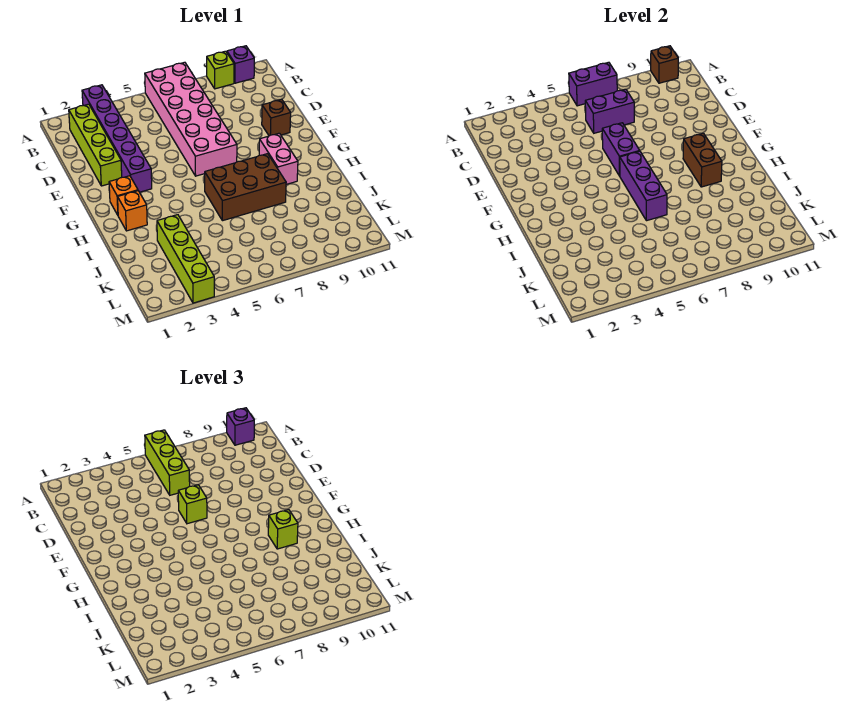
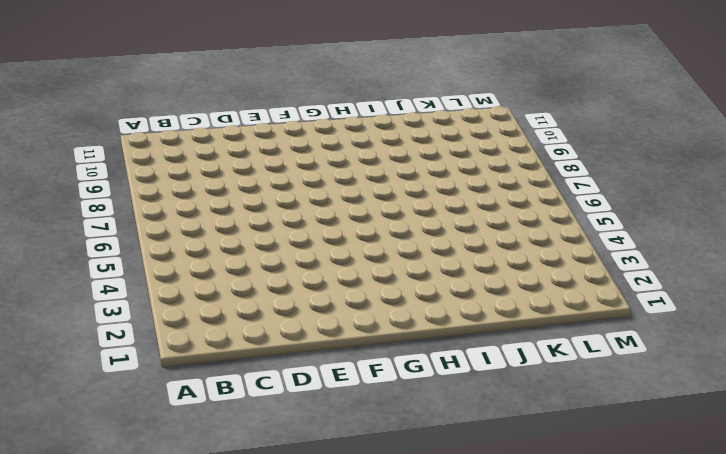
none -> purple brick A3:F3 level 1
none -> pink brick A6:F7 level 1
none -> lime brick A9 level 1

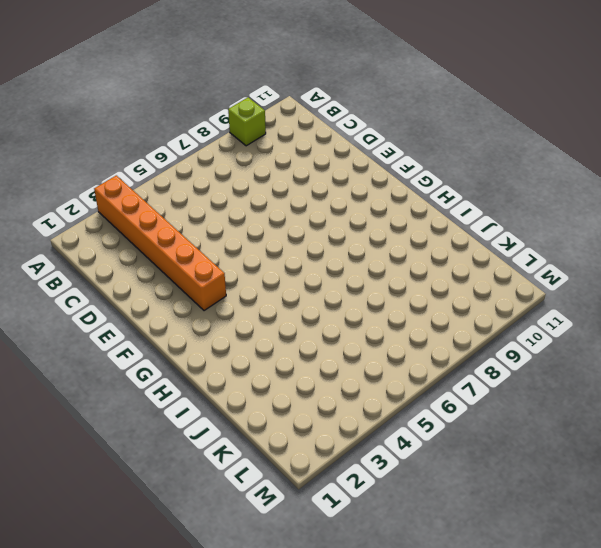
orange brick A3:F3 level 1 -> purple brick A3:F3 level 1
none -> pink brick A6:F7 level 1
none -> purple brick A10 level 1
none -> lime brick B2:E2 level 1

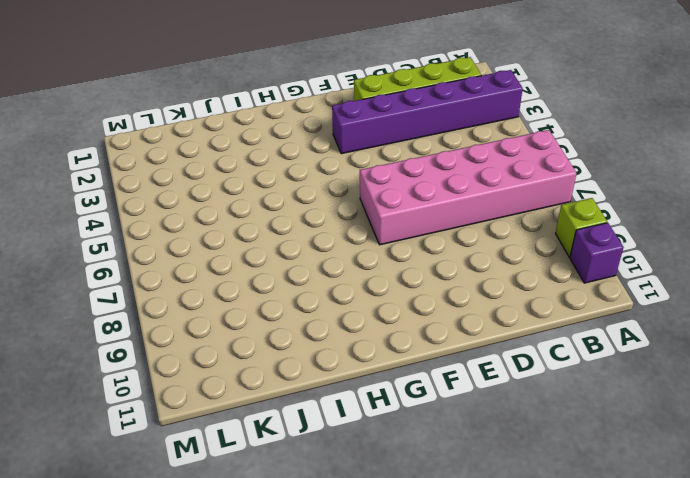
none -> brown brick E10 level 1
none -> orange brick G2 level 1
none -> pink brick G9:H9 level 1

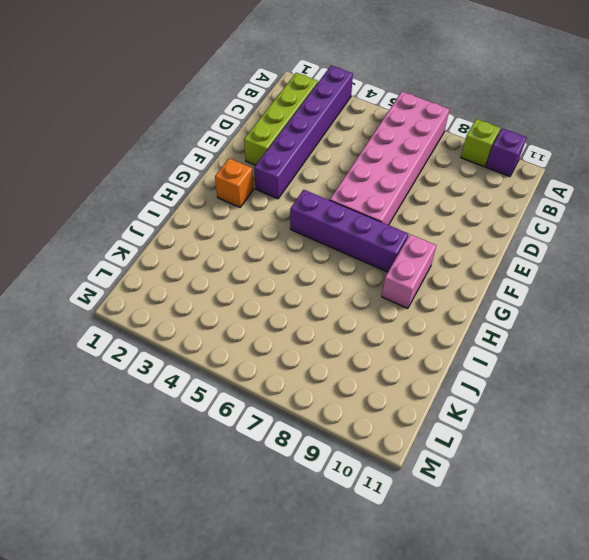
purple brick G5:G8 level 1 -> none
none -> brown brick E10 level 1
none -> orange brick H2 level 1
none -> brown brick H6:I8 level 1

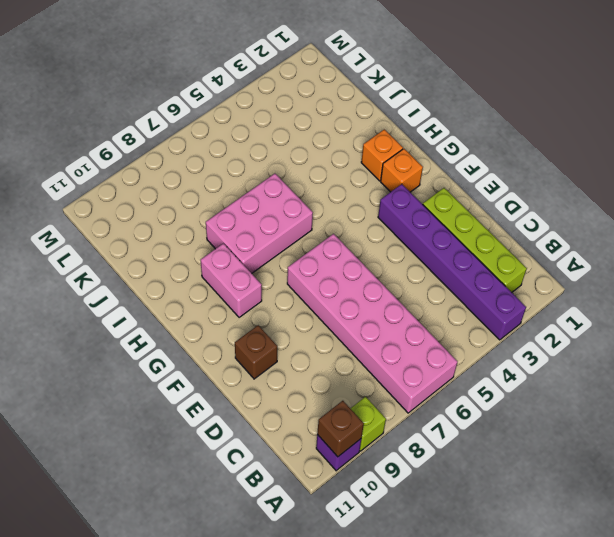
pink brick H6:I8 level 1 -> brown brick H6:I8 level 1
none -> lime brick J3:M3 level 1
none -> purple brick A6:A7 level 2
none -> purple brick C6:C7 level 2

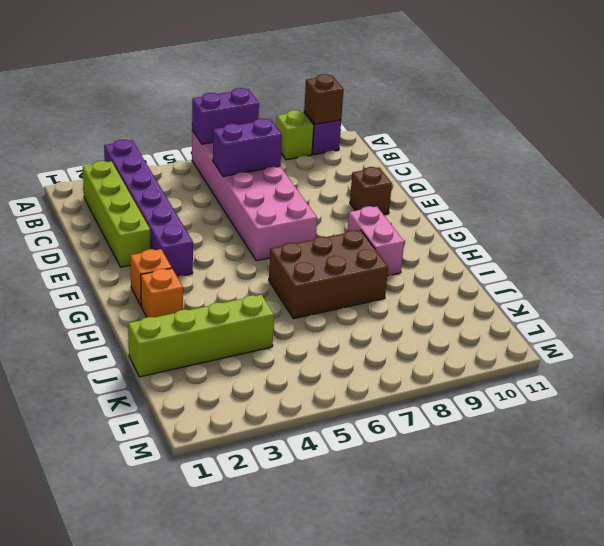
lime brick J1:J4 level 1 -> lime brick J3:M3 level 1
none -> purple brick E6:F6 level 2
none -> purple brick G6:I6 level 2
none -> brown brick G9:H9 level 2

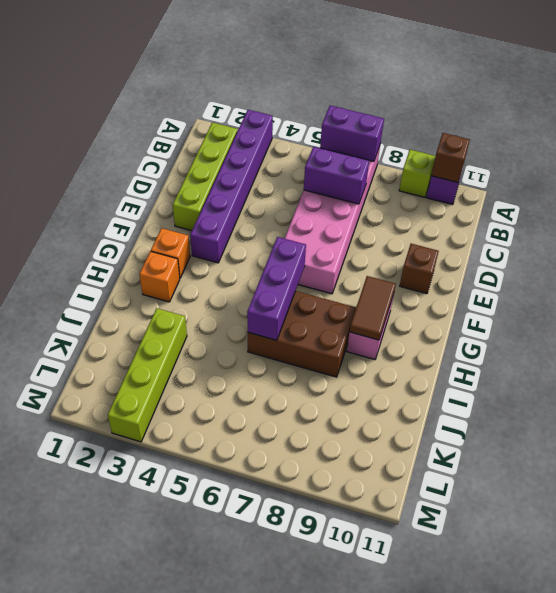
brown tile G9:H9 level 2 -> brown brick G9:H9 level 2
none -> purple brick E6:F6 level 2
none -> lime brick A6:C6 level 3
none -> purple brick A10 level 3

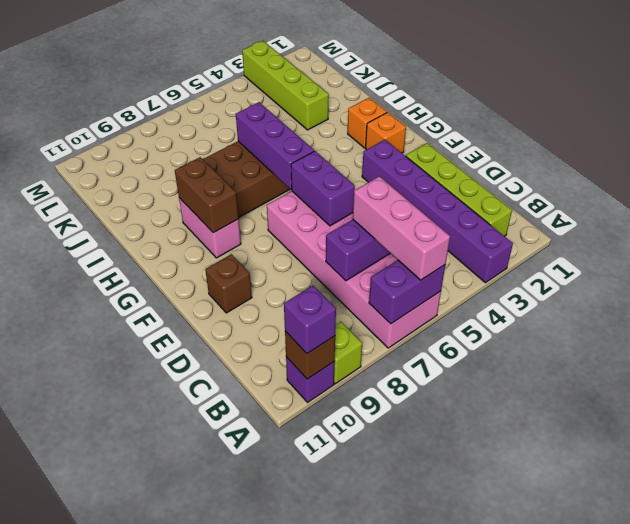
pink brick A6:C6 level 3 -> lime brick A6:C6 level 3
none -> lime brick E6 level 3
none -> lime brick H9 level 3

